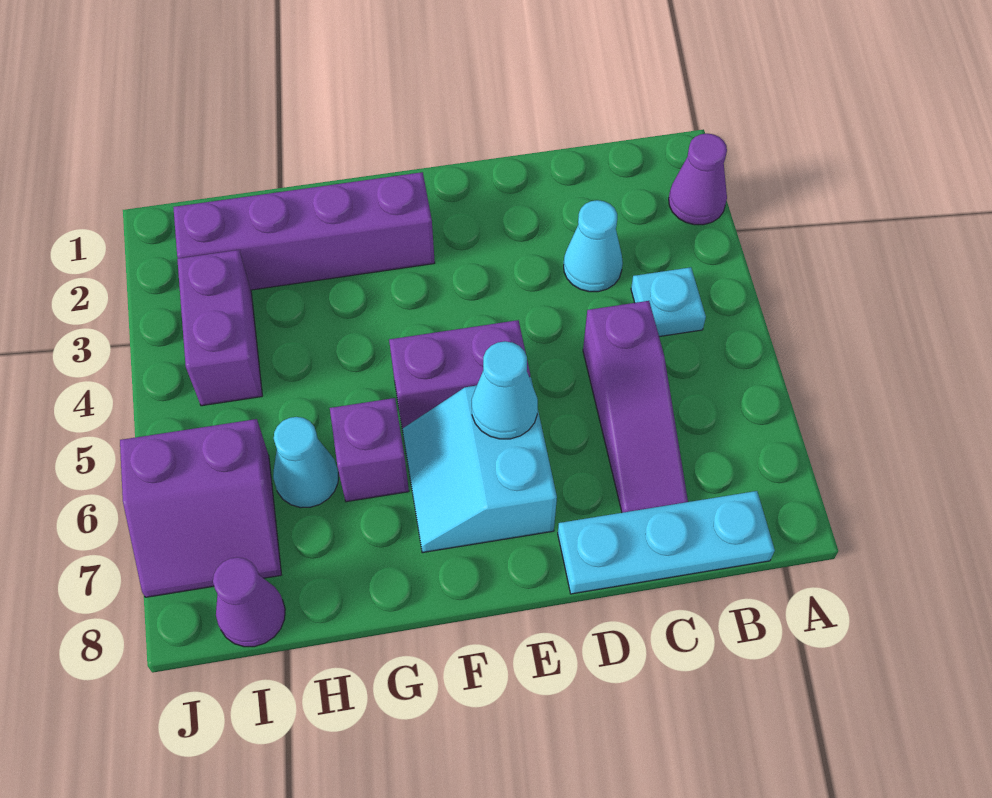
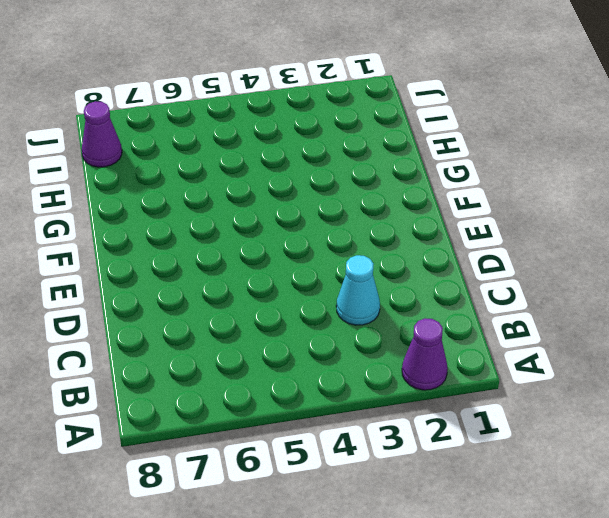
none -> cyan plate B4 level 1
none -> cyan plate B8:D8 level 1
none -> purple slope C5:C7 level 1 top 5

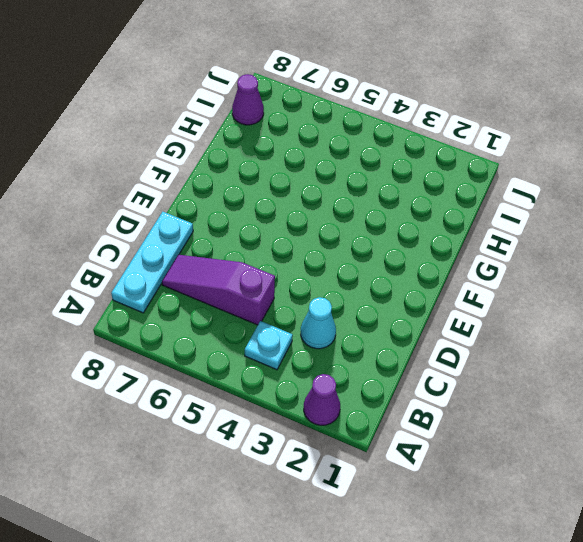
none -> purple brick E5:F5 level 1
none -> cyan slope E6:F7 level 1 top E
none -> purple brick F2:I2 level 1

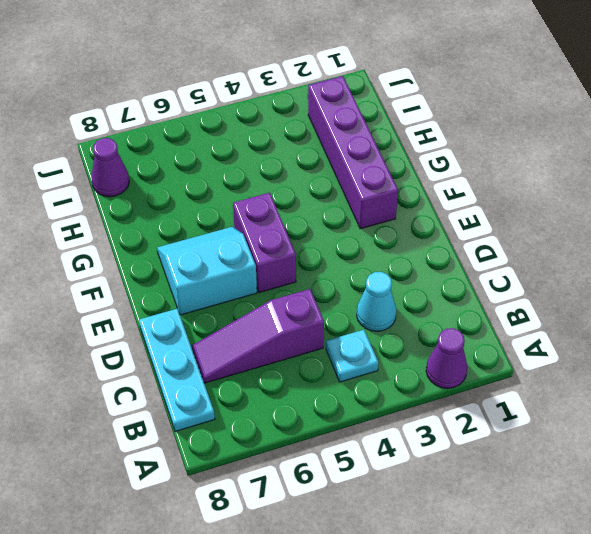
none -> purple brick G6 level 1
none -> cyan cone H6 level 1
none -> purple brick I3:I4 level 1

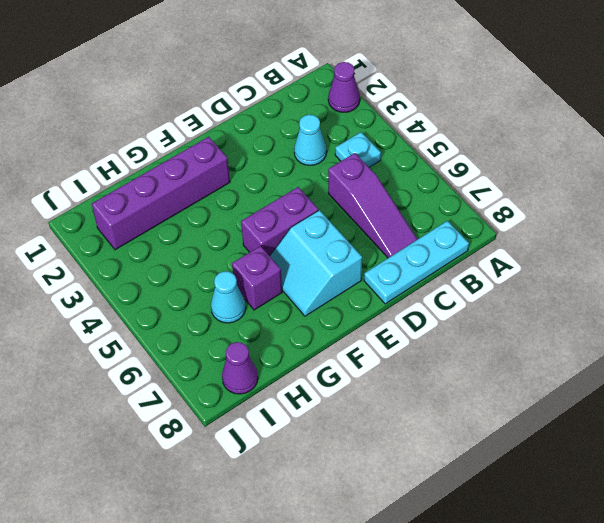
none -> purple brick I3:I4 level 1
none -> purple slope I6:J7 level 1 top 6
none -> cyan cone E6 level 2

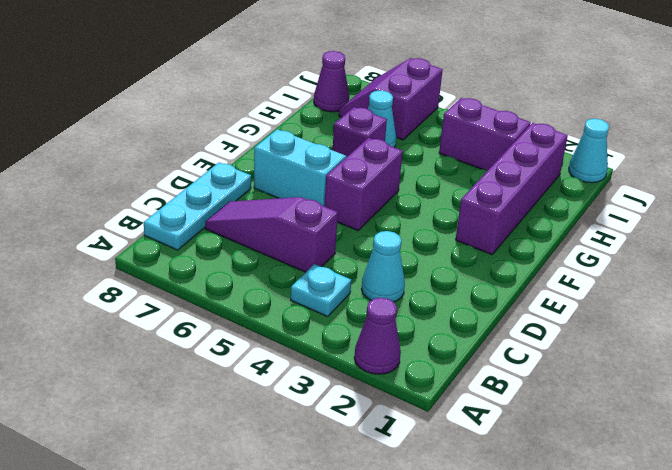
cyan cone J1 level 1 -> cyan cone E6 level 2

